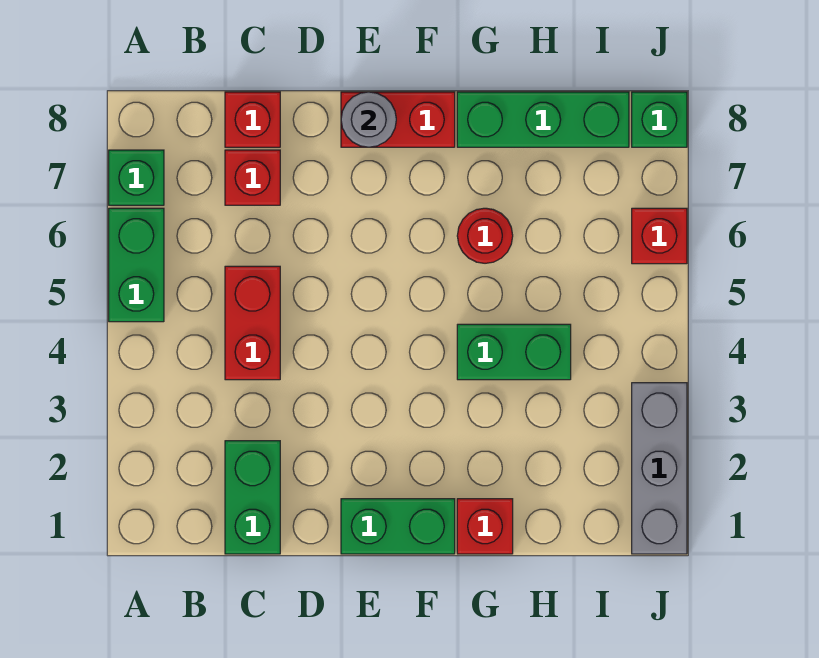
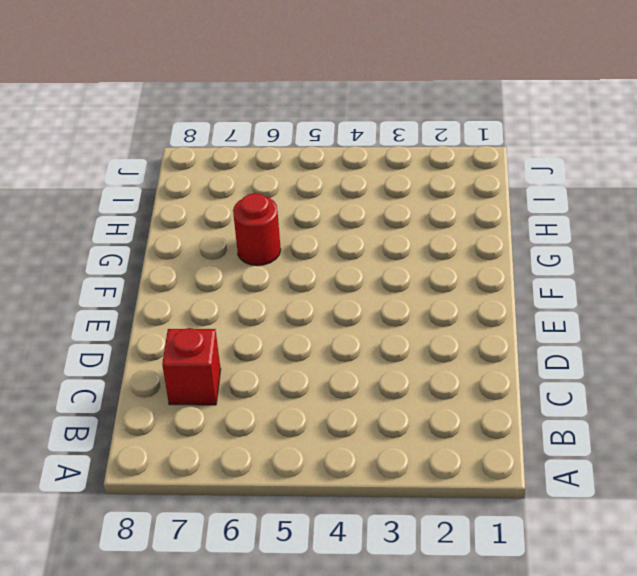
none -> green brick A5:A6 level 1
none -> green brick A7 level 1
none -> green brick C1:C2 level 1

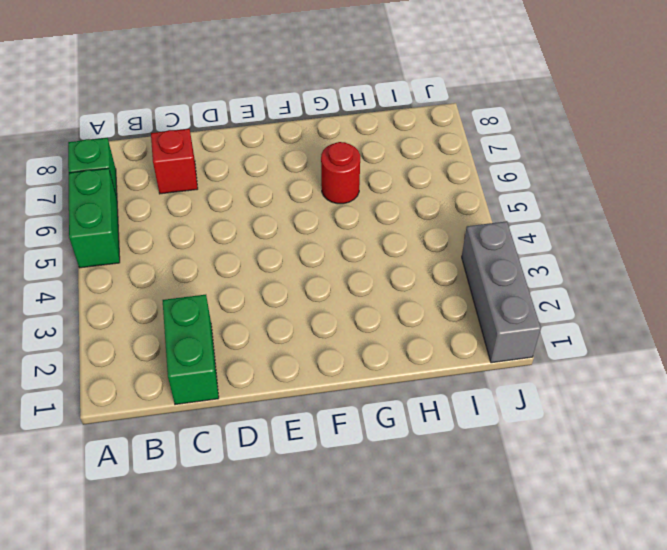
none -> red brick C4:C5 level 1
none -> red brick C8 level 1
none -> green brick E1:F1 level 1

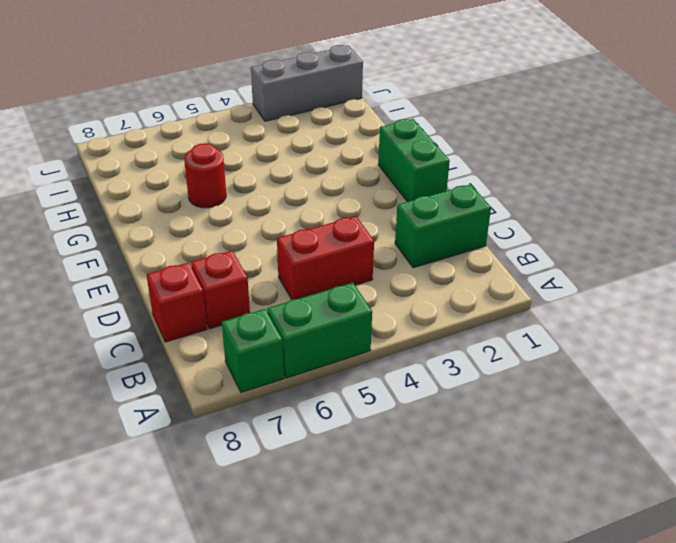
none -> red brick E8:F8 level 1
none -> red brick G1 level 1
none -> green brick G4:H4 level 1

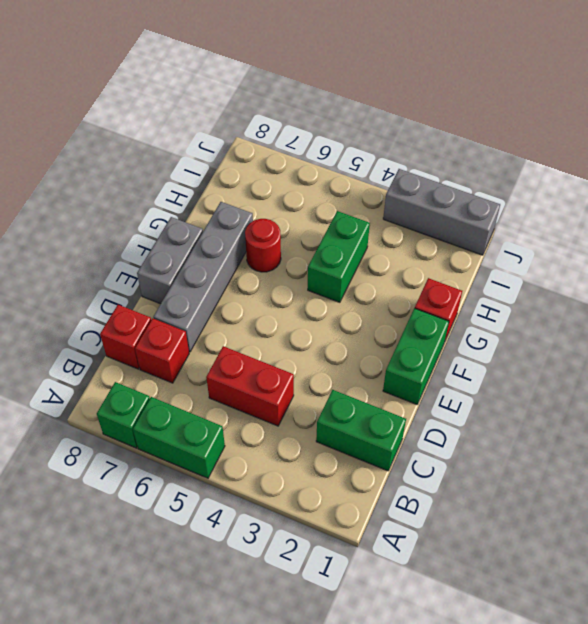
grey brick D7:G7 level 1 -> none
grey brick E8:F8 level 1 -> red brick E8:F8 level 1
none -> green brick G8:I8 level 1
none -> red brick J6 level 1
none -> green brick J8 level 1

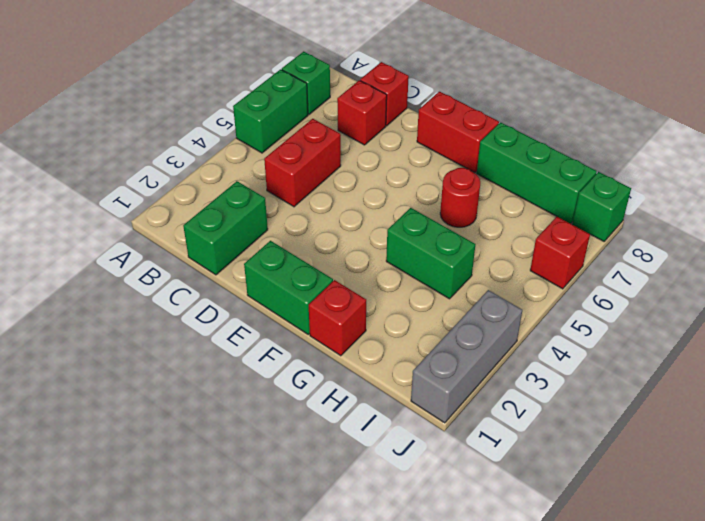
none -> grey round brick E8 level 2

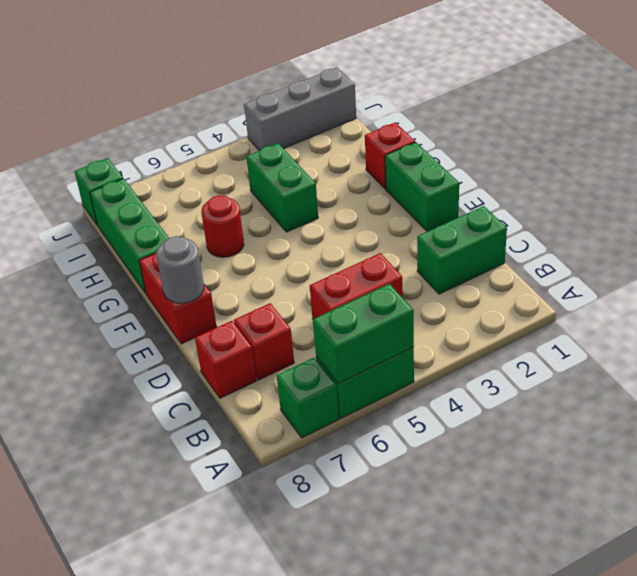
green brick A5:A6 level 2 -> none
none -> red brick J6 level 1

